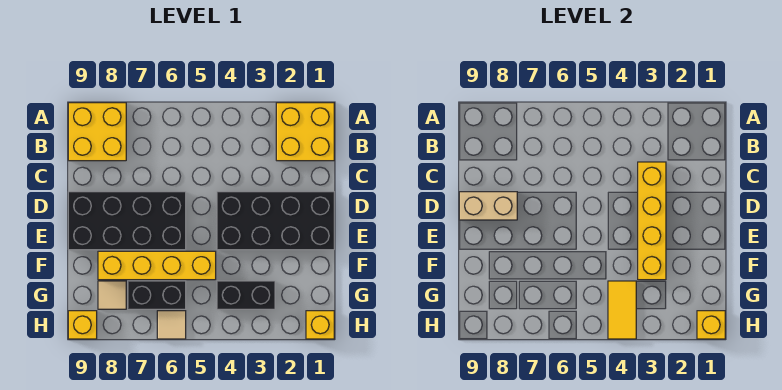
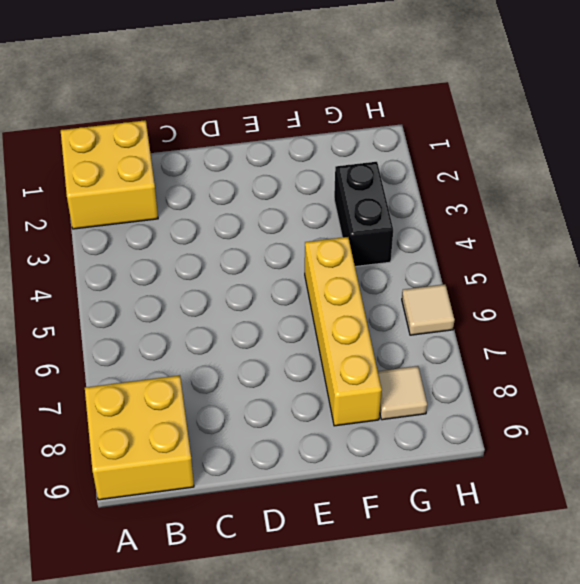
none -> black brick D1:E4 level 1
none -> black brick D6:E9 level 1
none -> black brick G6:G7 level 1

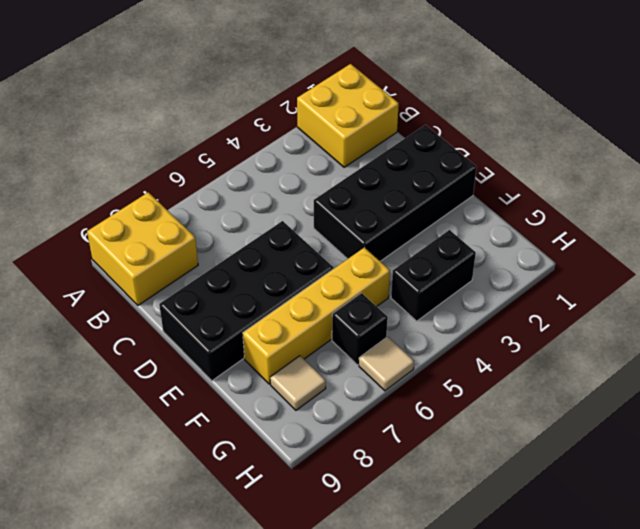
black brick G6 level 1 -> black brick G6:G7 level 1
none -> yellow brick H1 level 1
none -> yellow brick H9 level 1
none -> yellow brick C3:F3 level 2

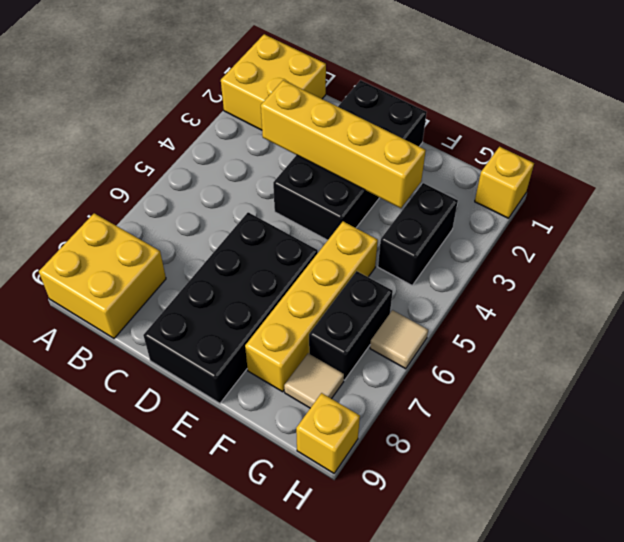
none -> tan brick D8:D9 level 2
none -> yellow tile G4:H4 level 2
none -> yellow brick H1 level 2

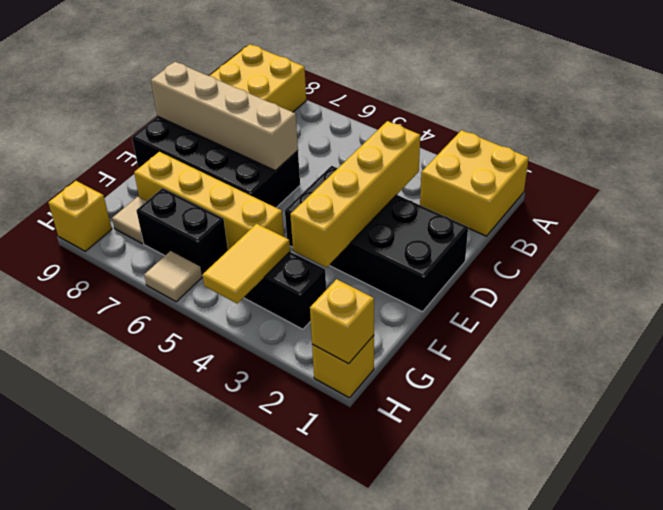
tan brick D6:D9 level 2 -> tan brick D8:D9 level 2

